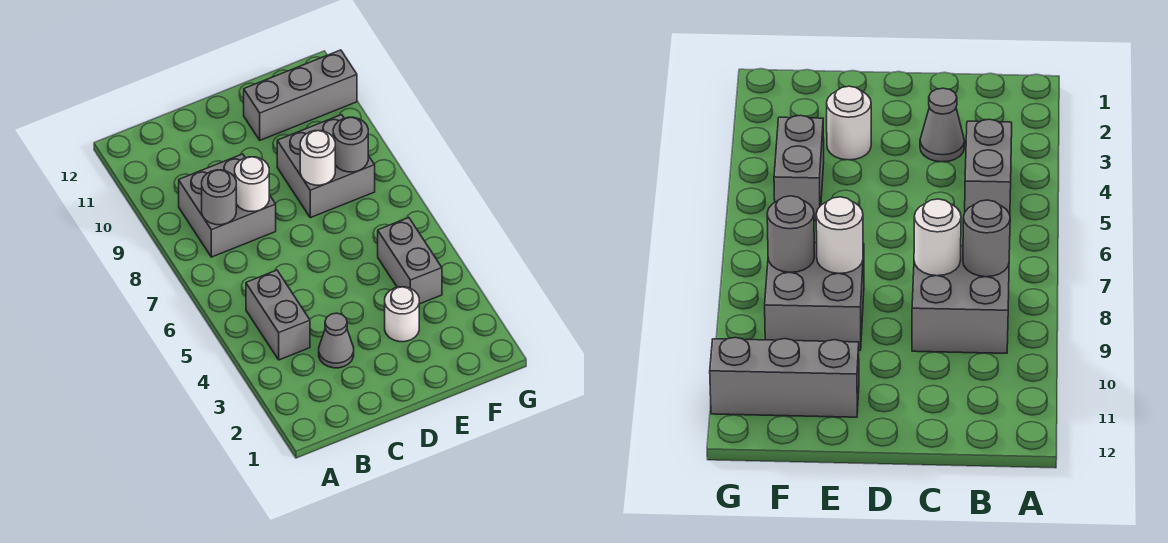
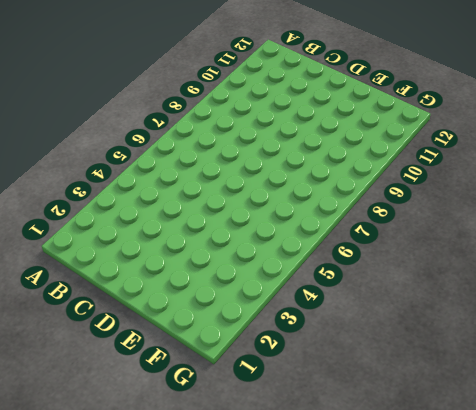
none -> grey brick B4:B5 level 1
none -> grey brick B8:C9 level 1

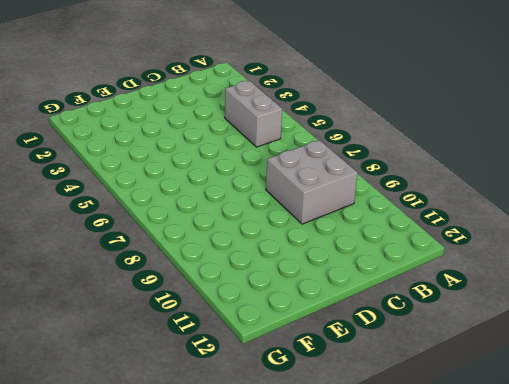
none -> grey cone C3 level 1
none -> white round brick E3 level 1

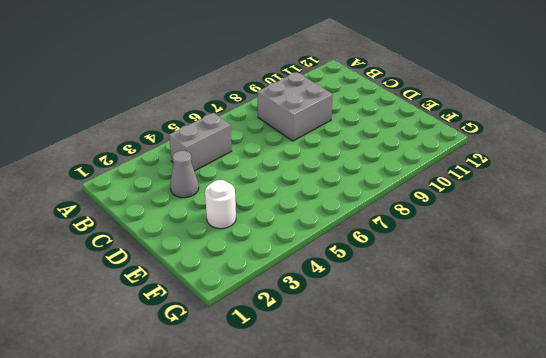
none -> grey brick E8:F9 level 1
none -> grey brick E11:G11 level 1

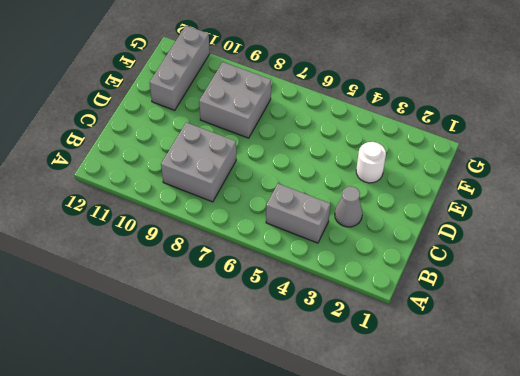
none -> grey brick F4:F5 level 1
none -> grey round brick B8 level 2

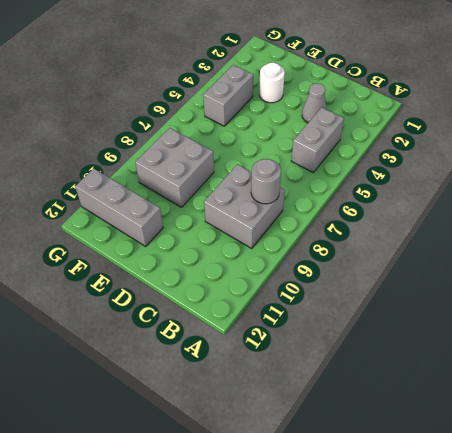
none -> white round brick C8 level 2
none -> white round brick E8 level 2

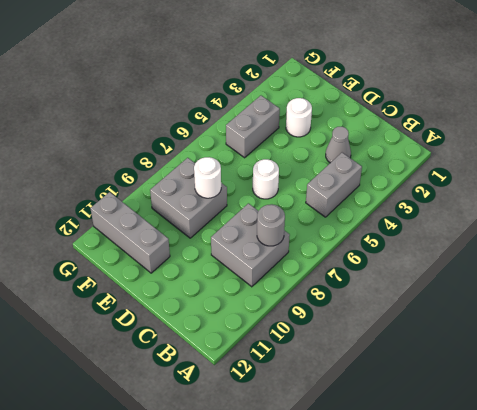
white round brick D6 level 1 -> white round brick C8 level 2
none -> grey round brick F8 level 2

